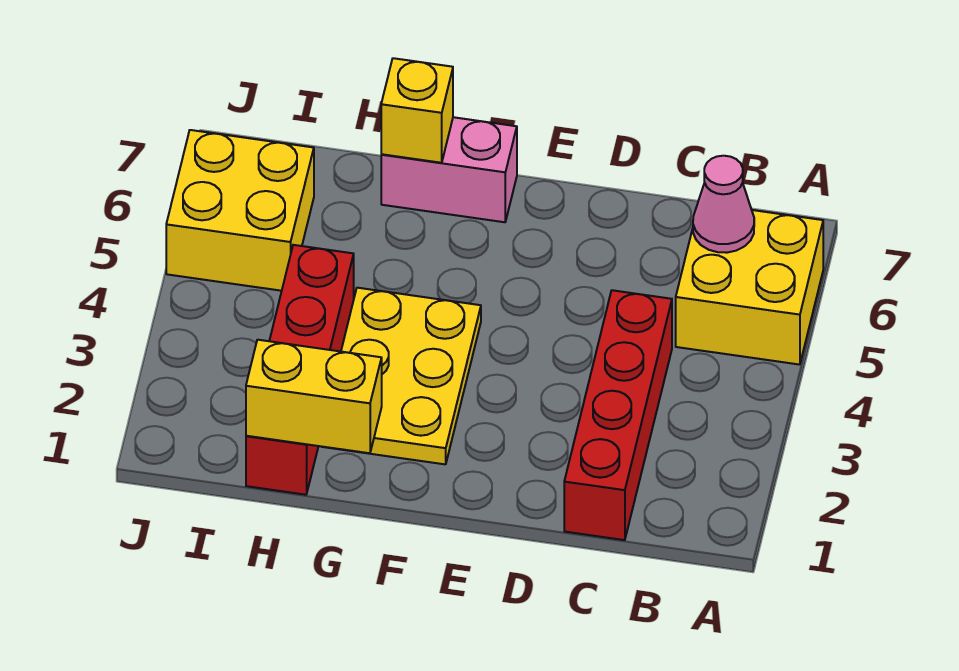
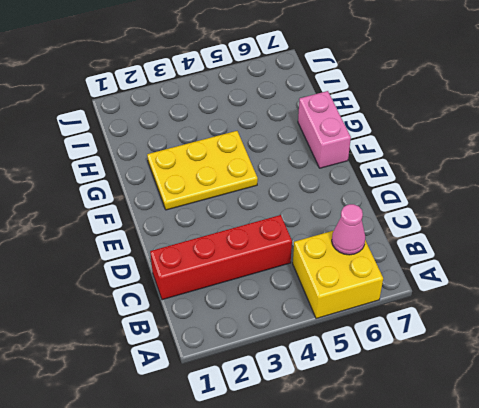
none -> red brick H1:H4 level 1
none -> yellow brick I5:J6 level 1

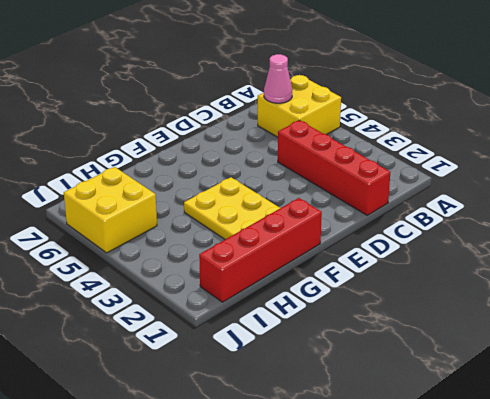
red brick F1:I1 level 1 -> red brick H1:H4 level 1
none -> pink brick F7:G7 level 1
none -> yellow brick G1:H1 level 2

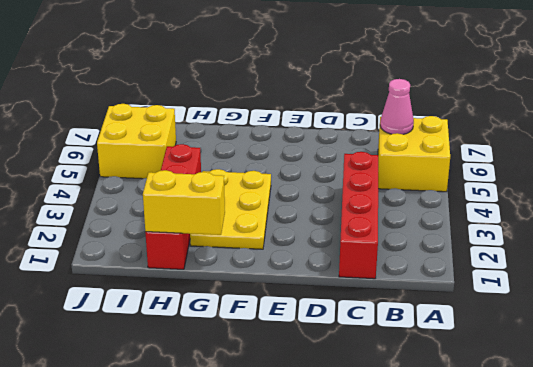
none -> pink brick F7:G7 level 1
none -> yellow brick G7 level 2

